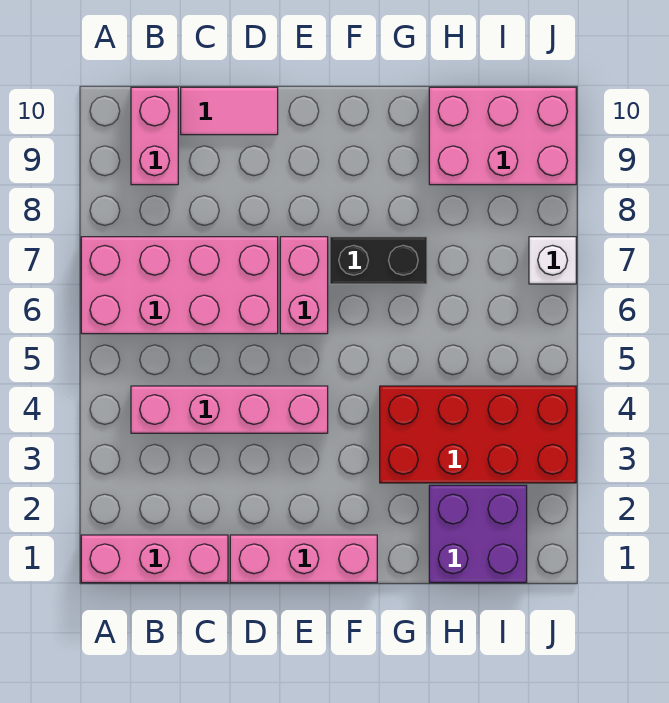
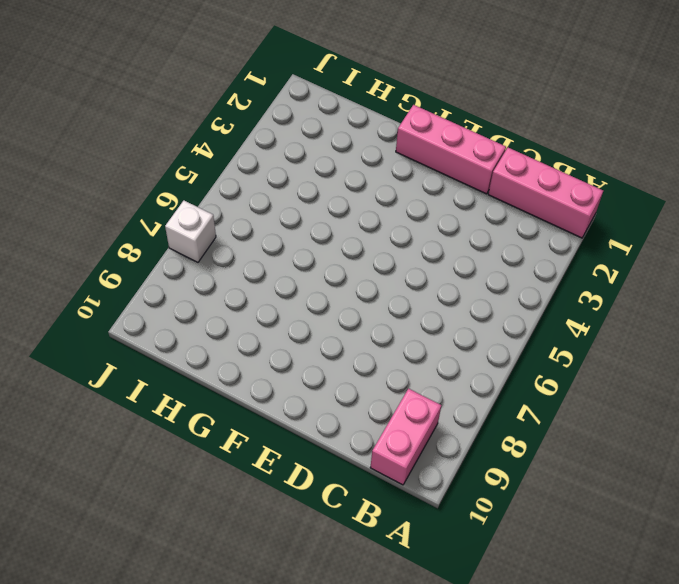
none -> pink brick A6:D7 level 1
none -> pink brick B4:E4 level 1
none -> pink tile C10:D10 level 1

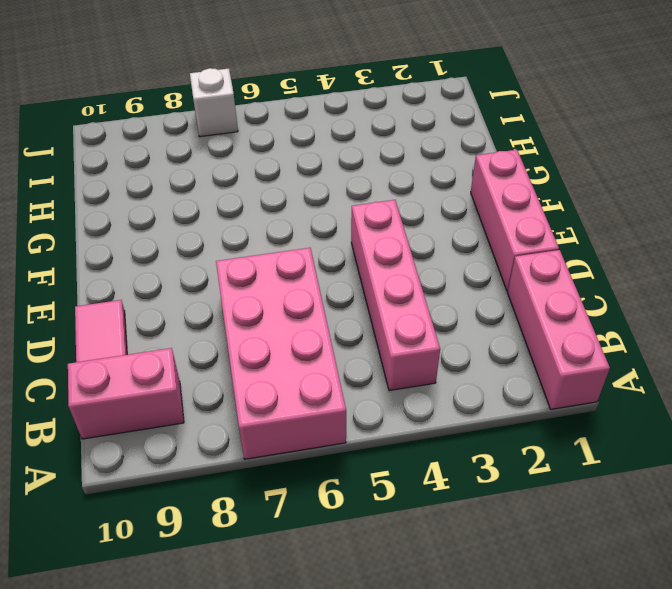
none -> pink brick E6:E7 level 1
none -> black brick F7:G7 level 1
none -> red brick G3:J4 level 1

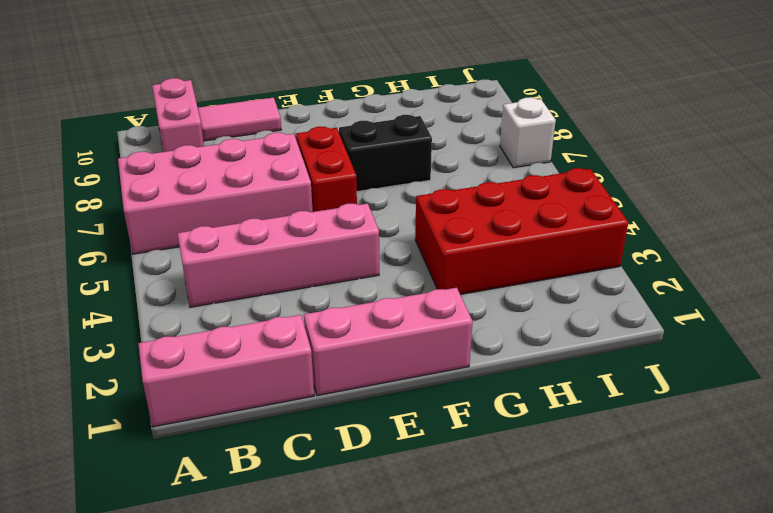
red brick E6:E7 level 1 -> pink brick E6:E7 level 1
none -> purple brick H1:I2 level 1
none -> pink brick H9:J10 level 1

